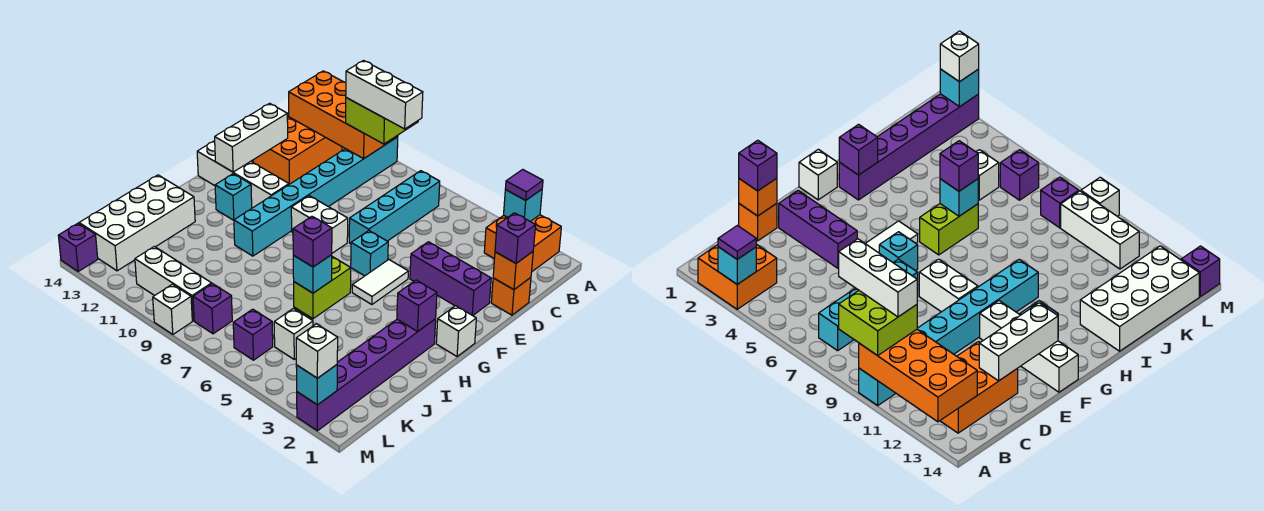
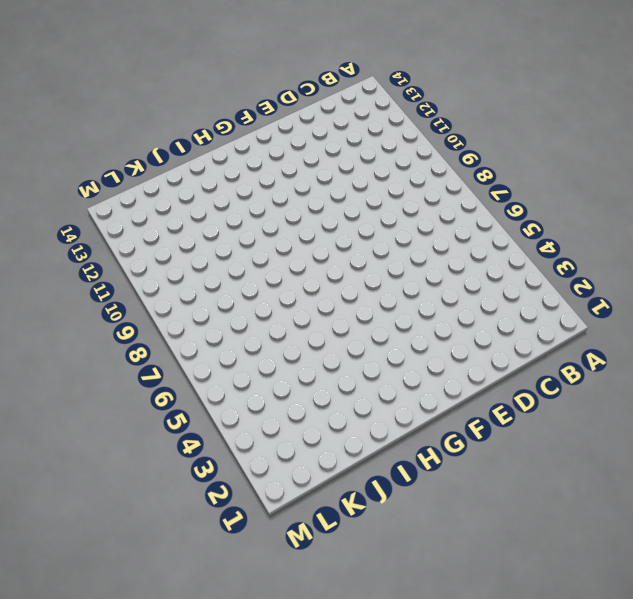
none -> orange brick A2:B3 level 1
none -> cyan brick A10:H10 level 1
none -> cyan brick B7:E7 level 1
none -> orange brick B12:D13 level 1

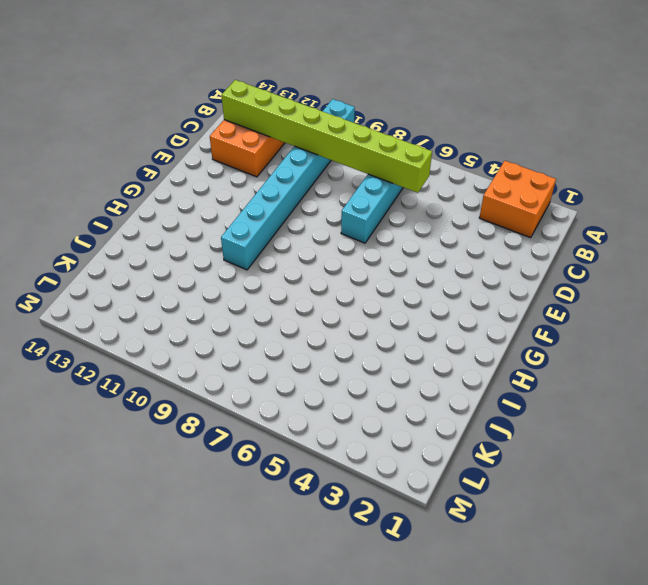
lime brick C6:C13 level 2 -> none
none -> orange brick D1 level 1
none -> purple brick E2:E4 level 1
none -> white tile F5:G5 level 1
none -> cyan brick F6 level 1

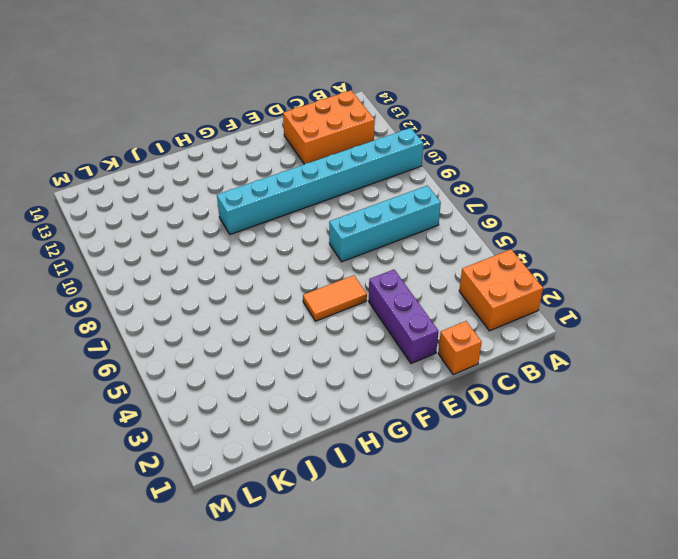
orange tile F5:G5 level 1 -> white tile F5:G5 level 1
none -> cyan brick F6 level 1
none -> white brick F8:F9 level 1
none -> white brick F11:F14 level 1
none -> white brick G1 level 1

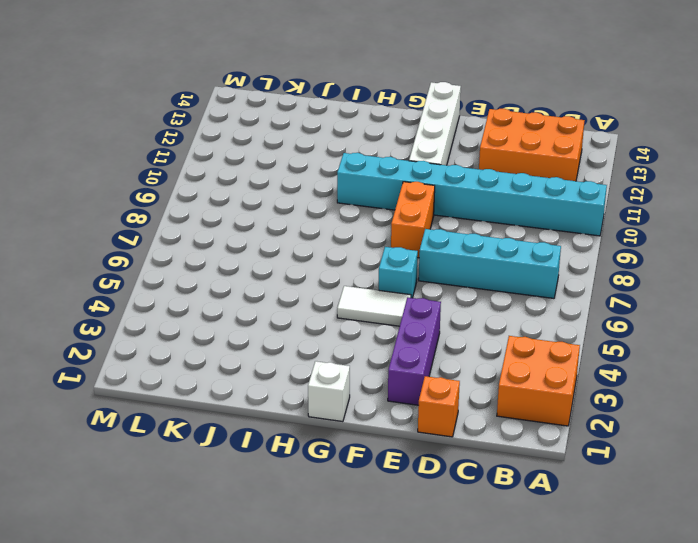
orange brick F8:F9 level 1 -> white brick F8:F9 level 1
none -> cyan brick G12 level 1
none -> purple brick H2:M2 level 1
none -> lime brick H6:I6 level 1
none -> white brick I13:L14 level 1

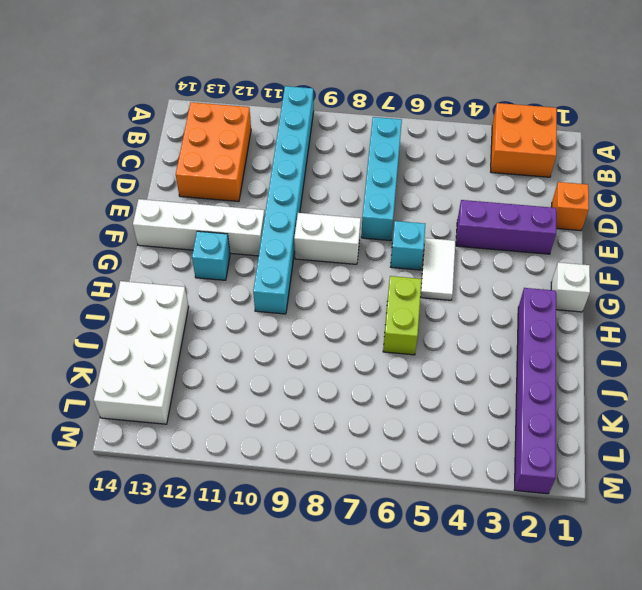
none -> white brick K5 level 1
none -> purple brick L6 level 1
none -> purple brick L8 level 1
none -> white brick L9:L11 level 1

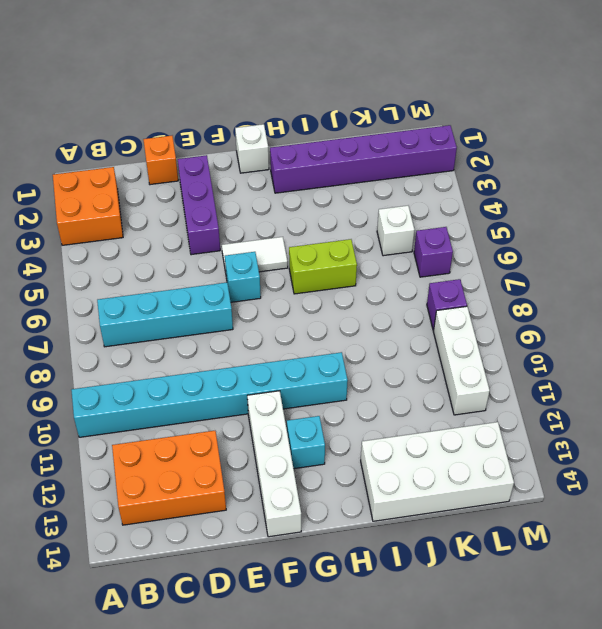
none -> white brick F8:F9 level 1
none -> white brick M9 level 1
none -> purple brick M14 level 1
none -> cyan brick A3 level 2

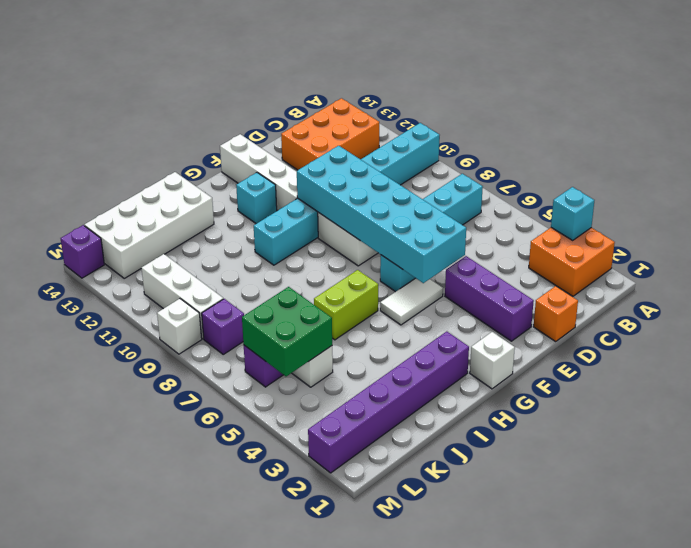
cyan brick E5:F10 level 2 -> none
green brick K5:L6 level 2 -> none
none -> orange brick A10:B13 level 2
none -> orange brick D1 level 2
none -> white brick D13:F13 level 2
none -> purple brick H2 level 2

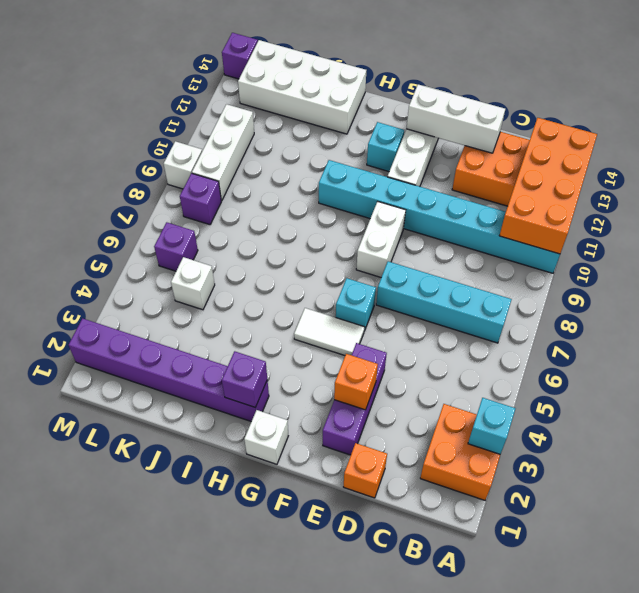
orange brick E3 level 2 -> orange brick D1 level 2
none -> lime brick H6:I6 level 1
none -> cyan brick I6 level 2
none -> cyan brick M2 level 2
none -> purple tile A3 level 3

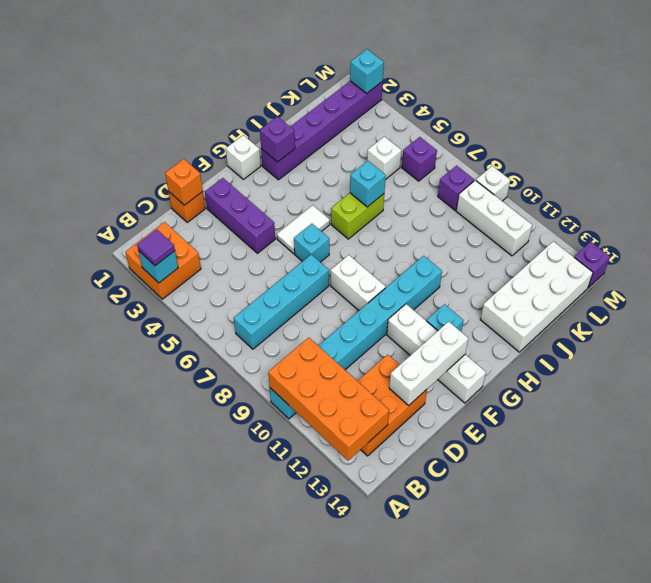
none -> lime brick A9:B10 level 3
none -> purple brick D1 level 3
none -> purple brick I6 level 3
none -> white brick M2 level 3

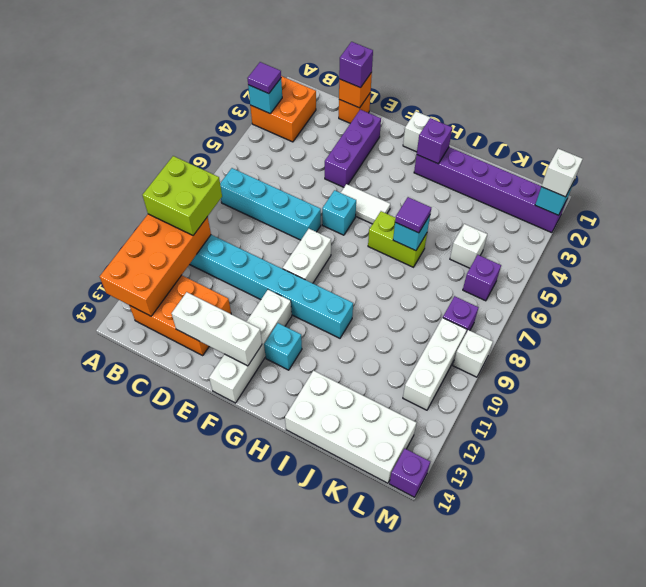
purple tile I6 level 3 -> purple brick I6 level 3
none -> white brick B8:B10 level 4

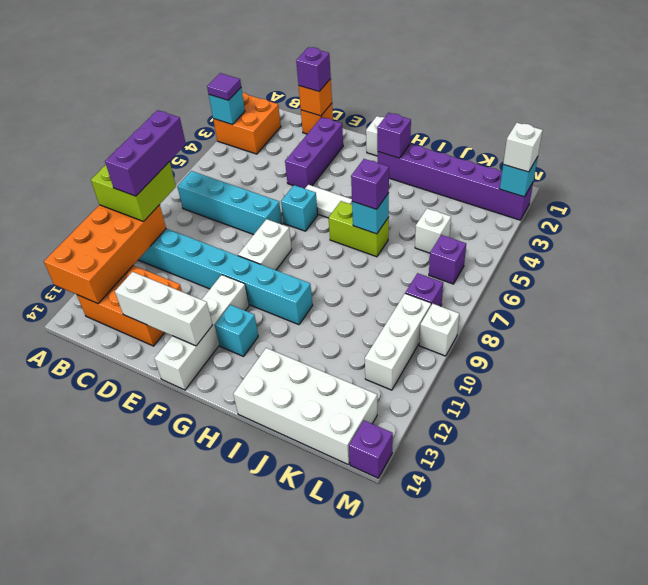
purple brick B8:B10 level 4 -> white brick B8:B10 level 4

